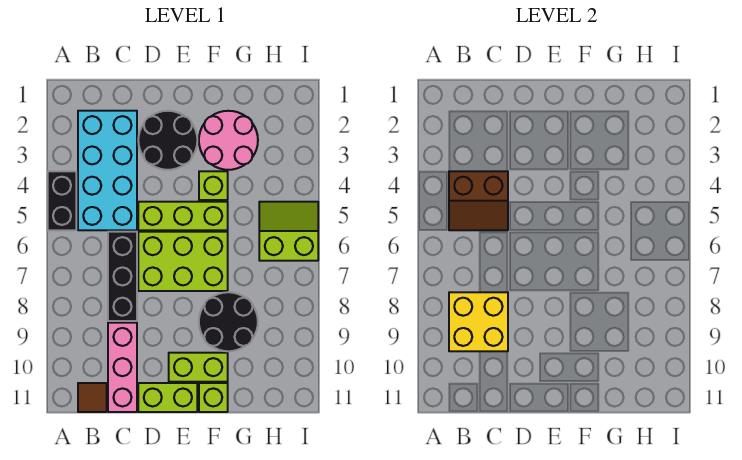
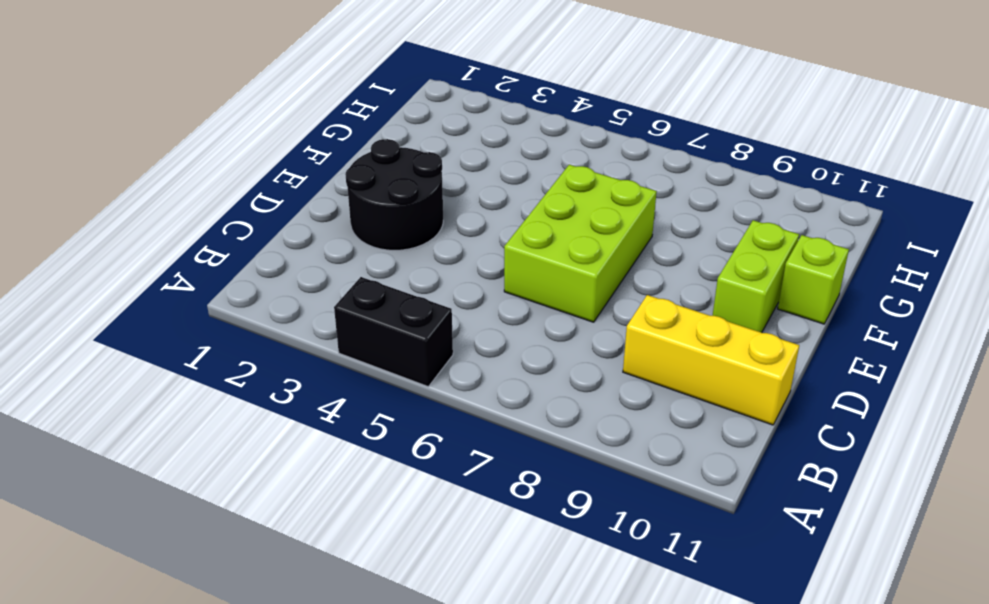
yellow brick C9:C11 level 1 -> pink brick C9:C11 level 1
none -> cyan brick B2:C5 level 1
none -> brown tile B11 level 1
none -> black brick C6:C8 level 1

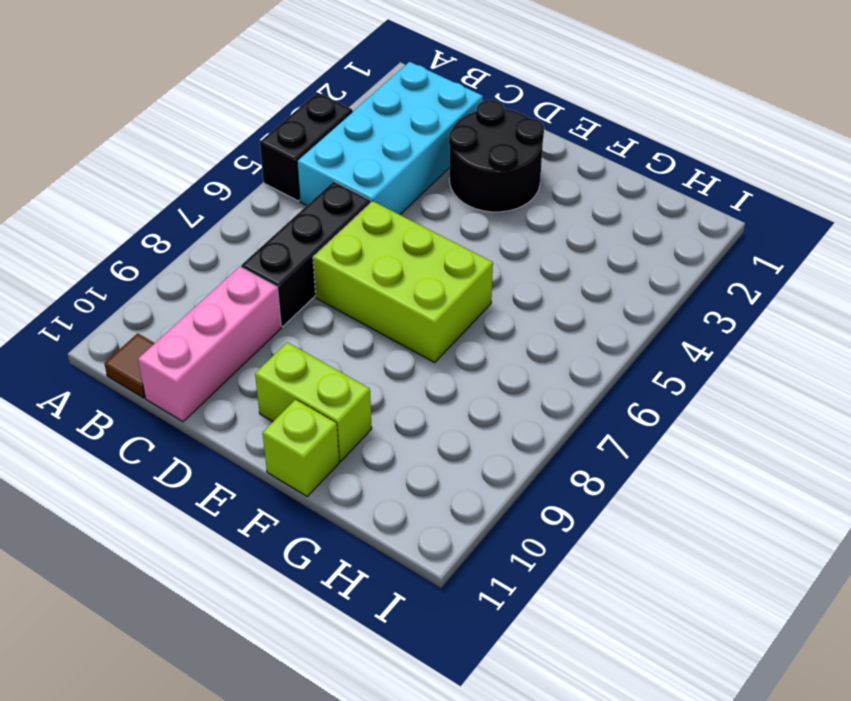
none -> lime brick D5:F5 level 1
none -> lime brick D11:E11 level 1
none -> pink round brick F2:G3 level 1

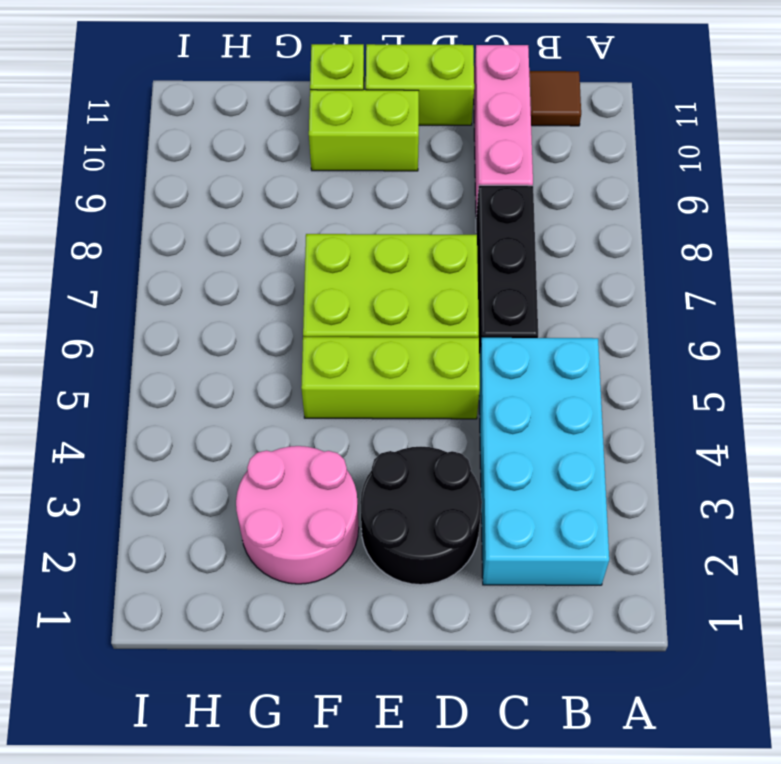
none -> black brick A4:A5 level 1
none -> lime brick F4 level 1
none -> black round brick F8:G9 level 1

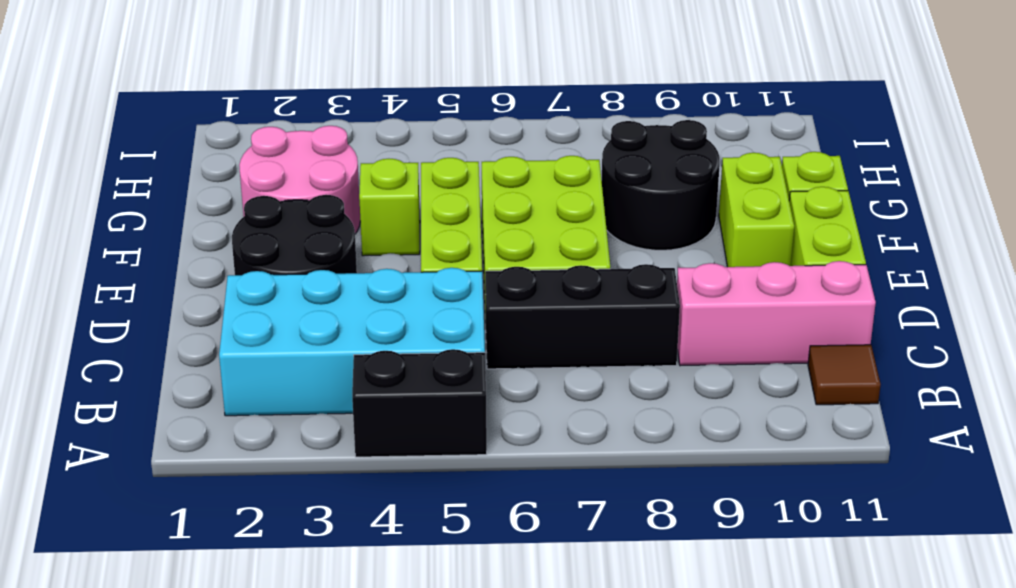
none -> lime slope H5:I6 level 1 top 6
none -> brown slope B4:C5 level 2 top 4
none -> yellow brick B8:C9 level 2

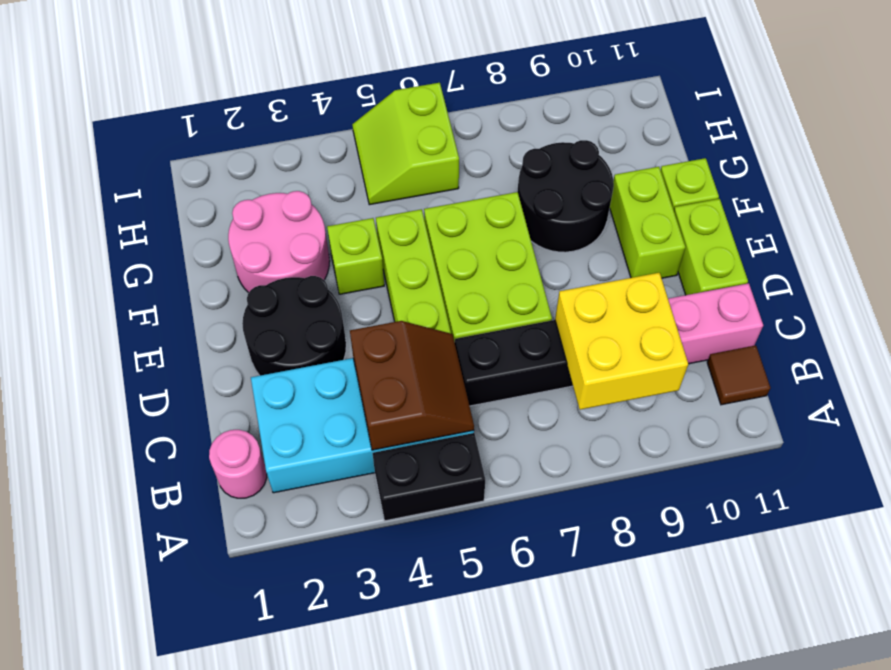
pink round brick B1 level 1 -> none

